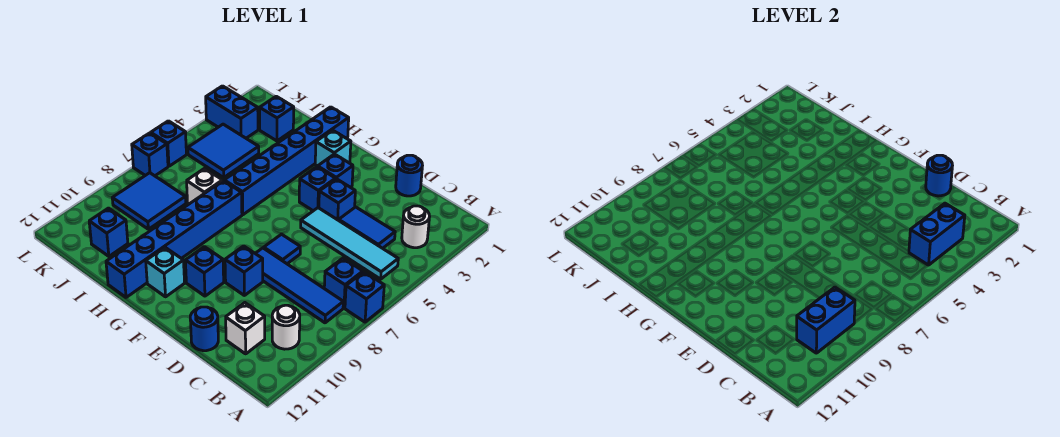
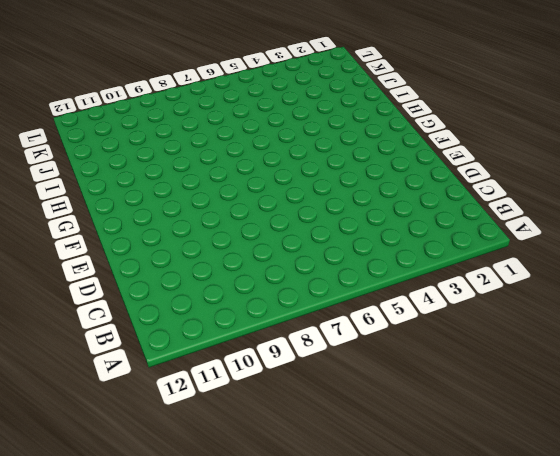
none -> blue brick A7 level 1
none -> white round brick B3 level 1
none -> cyan tile B5:E5 level 1
none -> blue brick B7 level 1

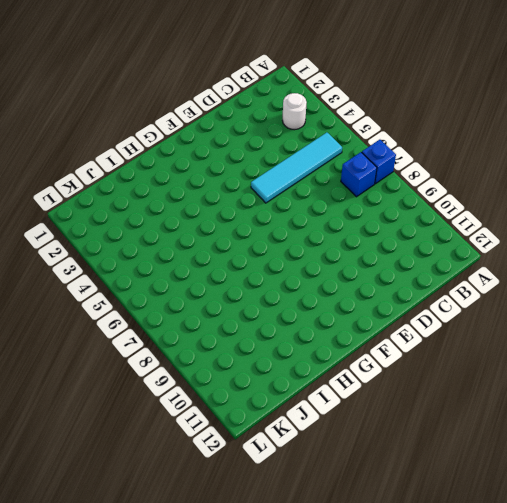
none -> blue tile B8:E8 level 1
none -> white round brick B10 level 1
none -> blue tile C4:D4 level 1
none -> white brick C11 level 1

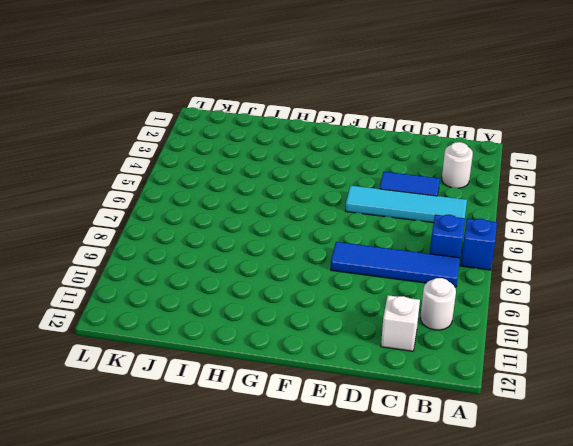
none -> blue round brick D1 level 1
none -> blue round brick D12 level 1
none -> blue brick E4 level 1
none -> blue tile E7 level 1

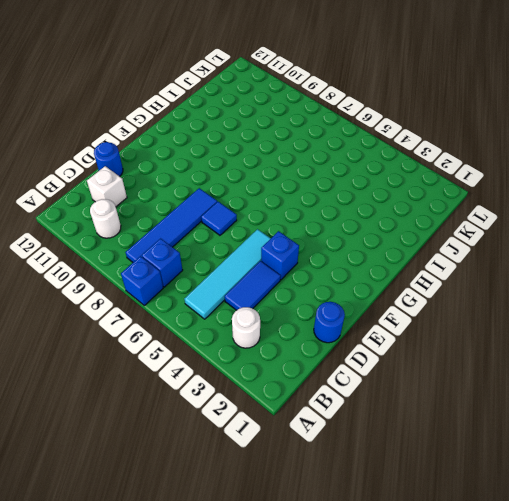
none -> blue brick E9 level 1
none -> blue brick F3 level 1
none -> blue brick F4 level 1
none -> blue brick F10 level 1

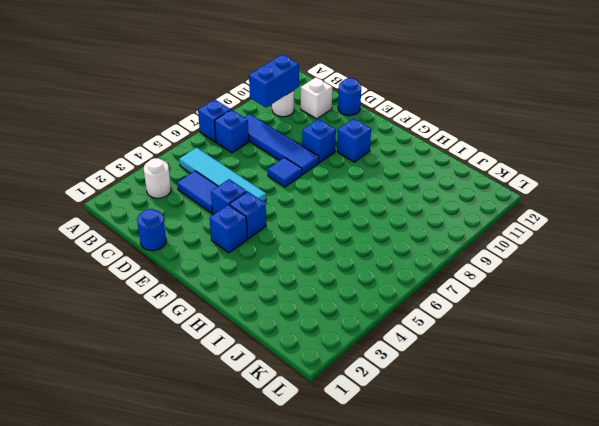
none -> cyan brick G2 level 1
none -> cyan brick G11 level 1
none -> blue brick H1:H6 level 1
none -> blue brick H7:H12 level 1

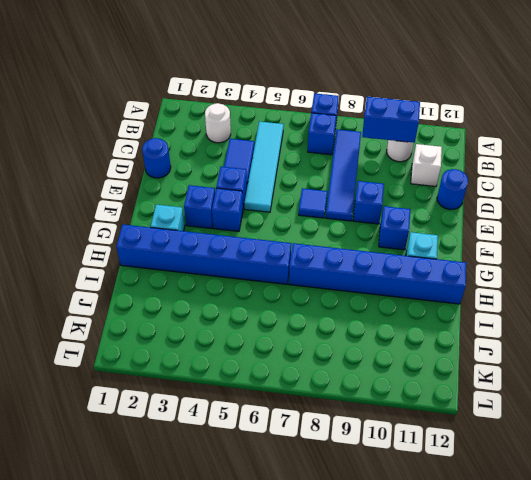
none -> white brick I7 level 1
none -> blue brick J2 level 1
none -> blue tile J4:K5 level 1
none -> blue tile J8:K9 level 1

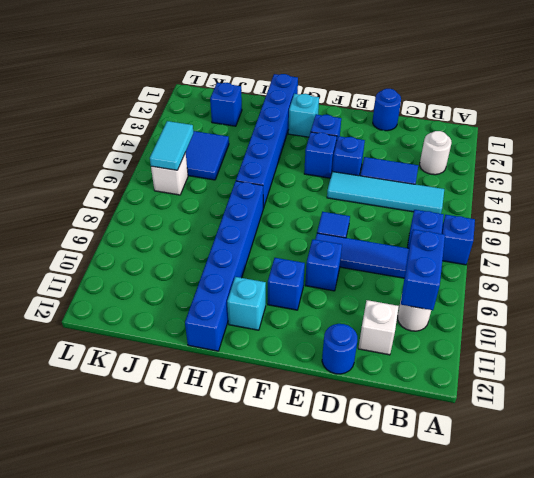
cyan tile K5:K6 level 2 -> none
white brick K6 level 1 -> white brick I7 level 1
none -> blue tile J8:K9 level 1
none -> blue brick J11 level 1
none -> blue brick K3:L3 level 1
none -> blue brick L6 level 1

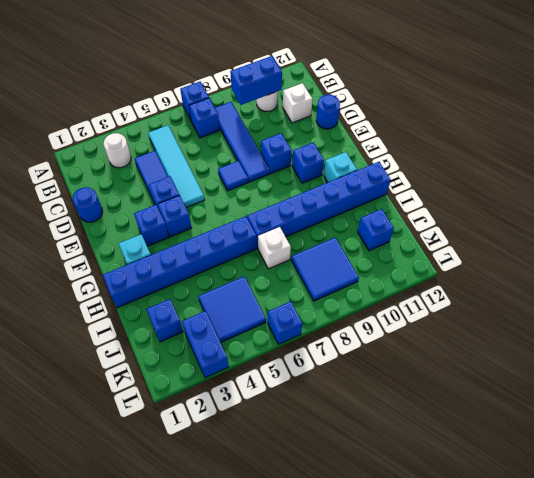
none -> blue brick L7 level 1
none -> blue brick B3:B4 level 2
none -> blue round brick D1 level 2

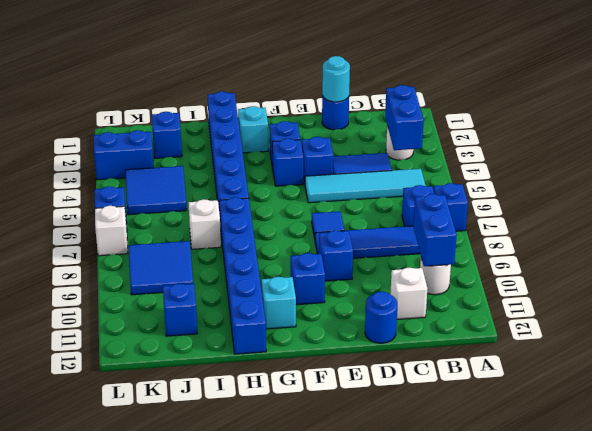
cyan round brick D1 level 2 -> blue round brick D1 level 2
white brick L7 level 1 -> blue brick L7 level 1

